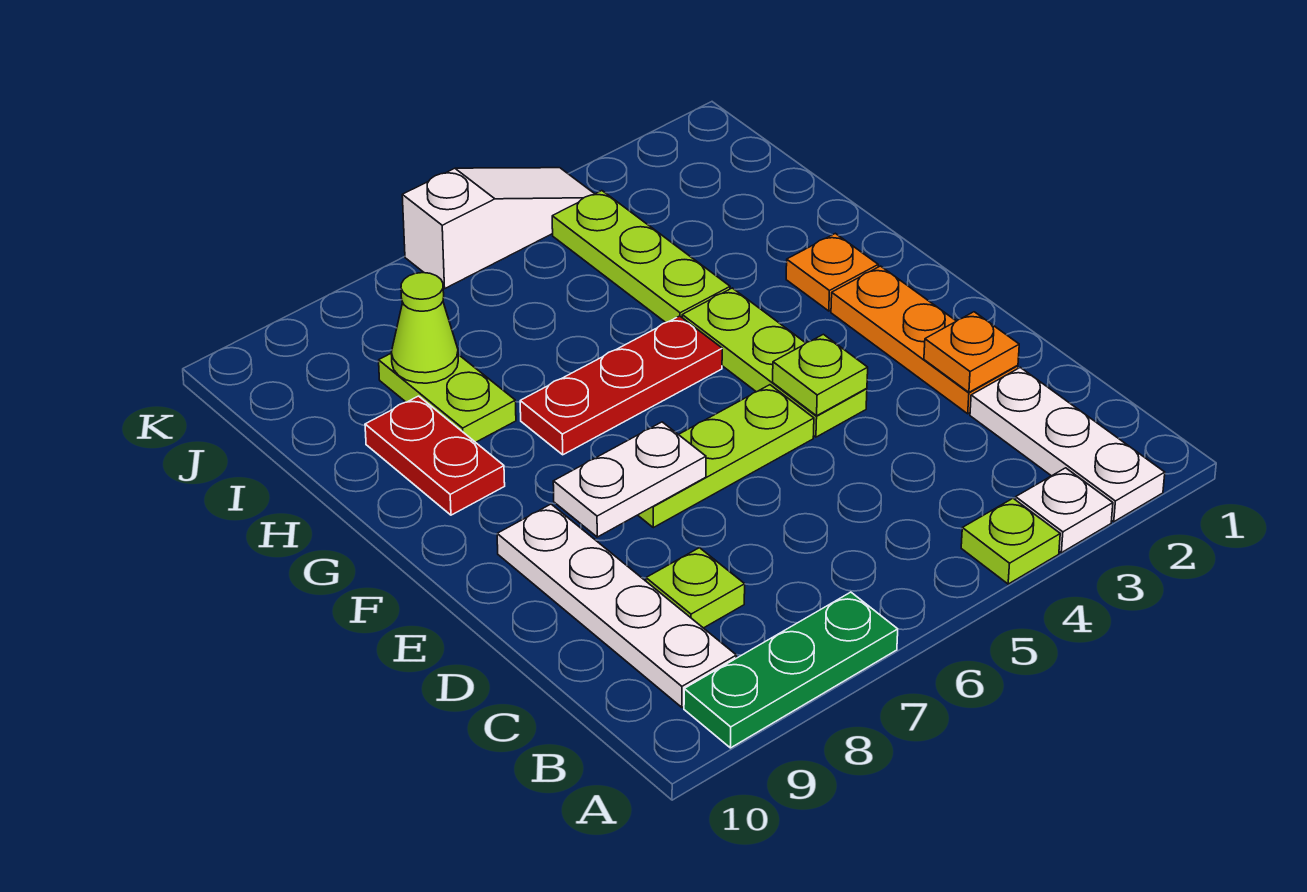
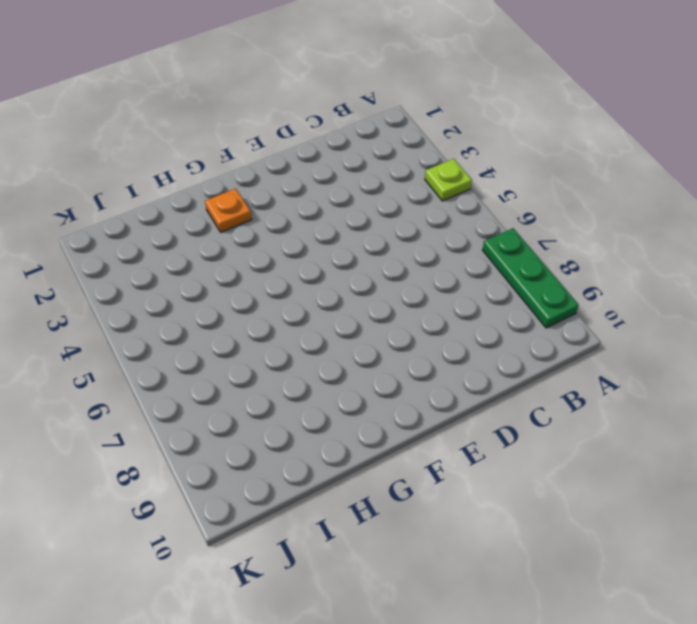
none -> white plate A2:C2 level 1
none -> white plate A3 level 1
none -> white plate B9:E9 level 1

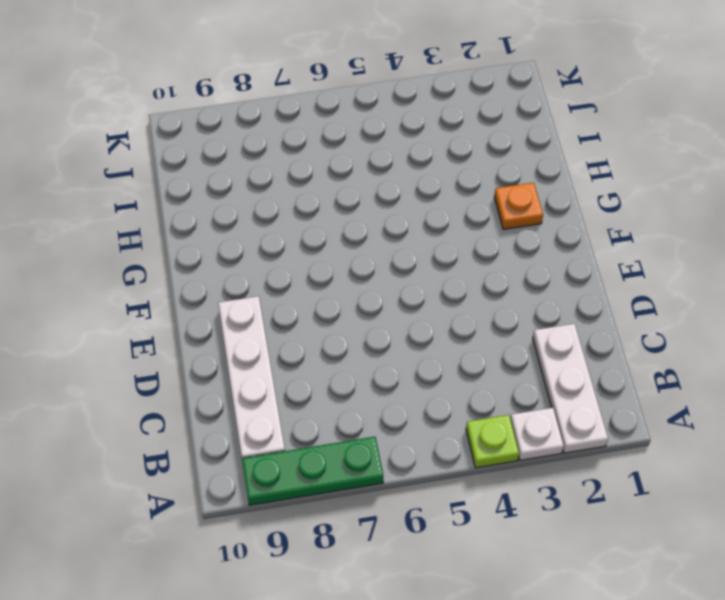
none -> lime plate C8 level 1
none -> orange plate D2:F2 level 1
none -> lime plate E4:G4 level 1

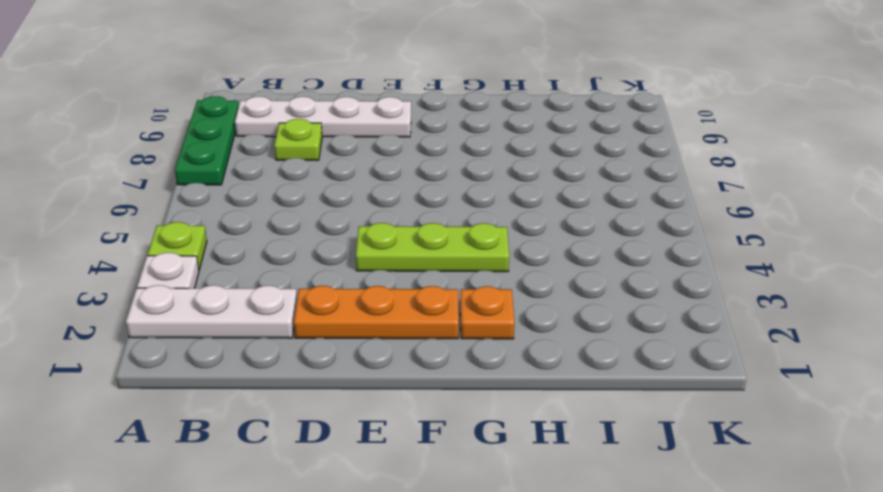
none -> lime plate E5:E7 level 1
none -> red plate G5:G7 level 1
none -> red plate G9:H9 level 1

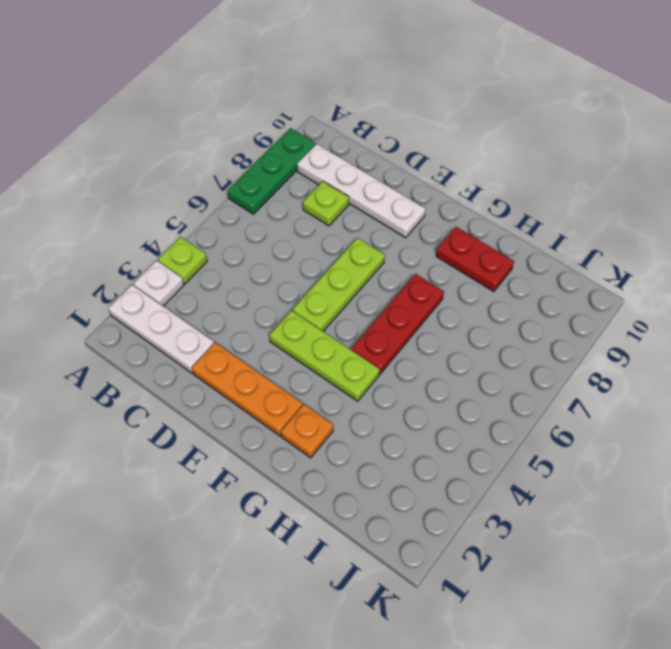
none -> lime plate H4:J4 level 1
none -> lime plate H8:I8 level 1
none -> white slope K4:K6 level 1 top 6

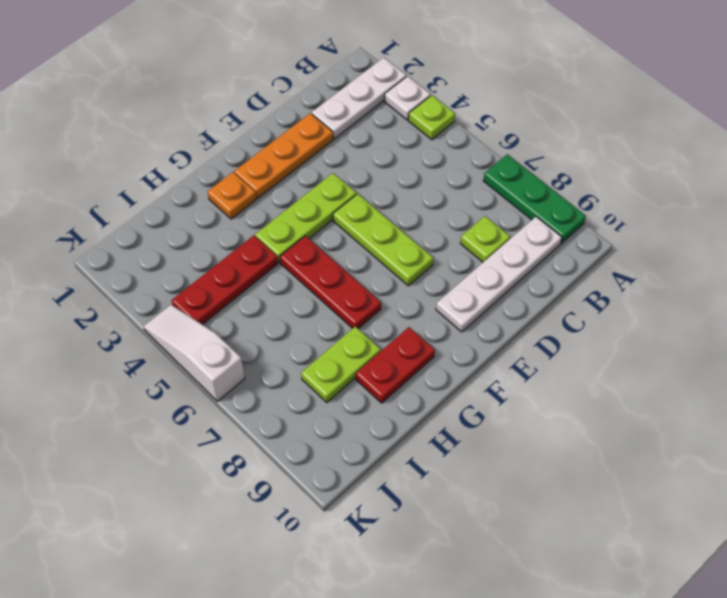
red plate H4:J4 level 1 -> lime plate H4:J4 level 1
none -> orange plate D2 level 2
none -> lime plate E4 level 2
none -> white plate E7:E8 level 2

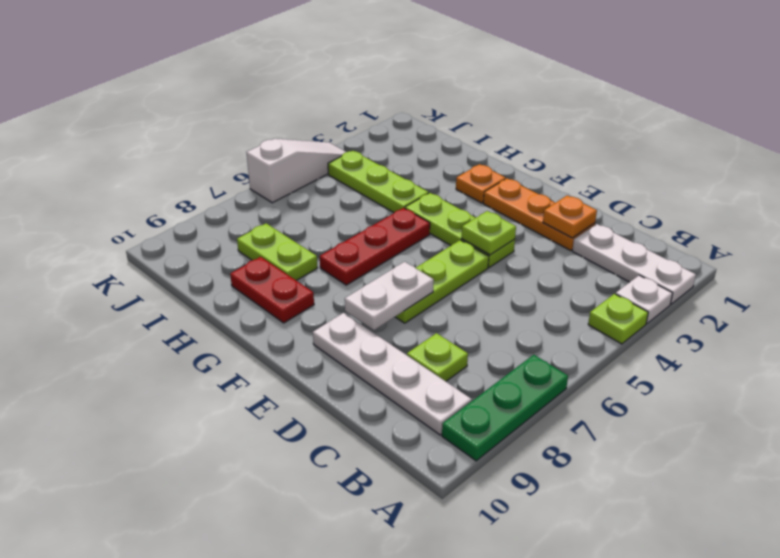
none -> lime cone I8 level 2

